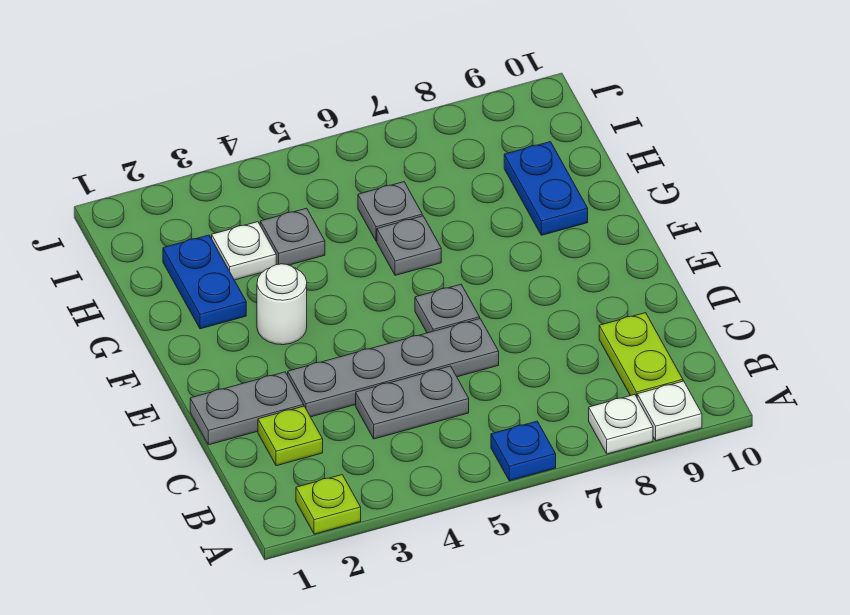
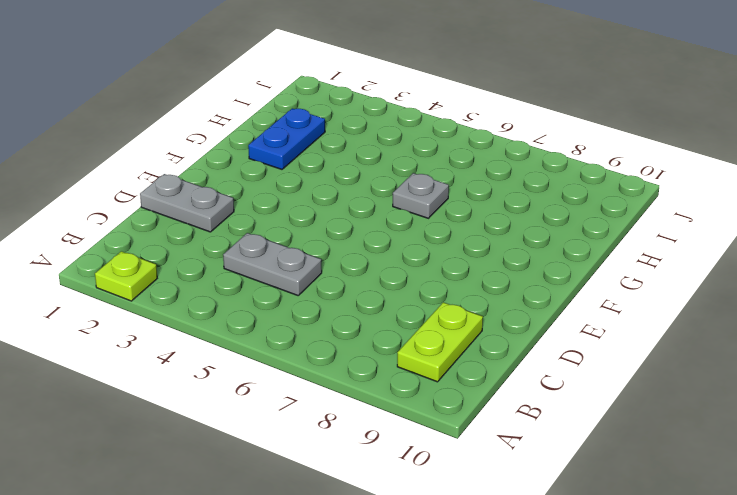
none -> blue plate A6 level 1
none -> white plate A8 level 1
none -> white plate A9 level 1

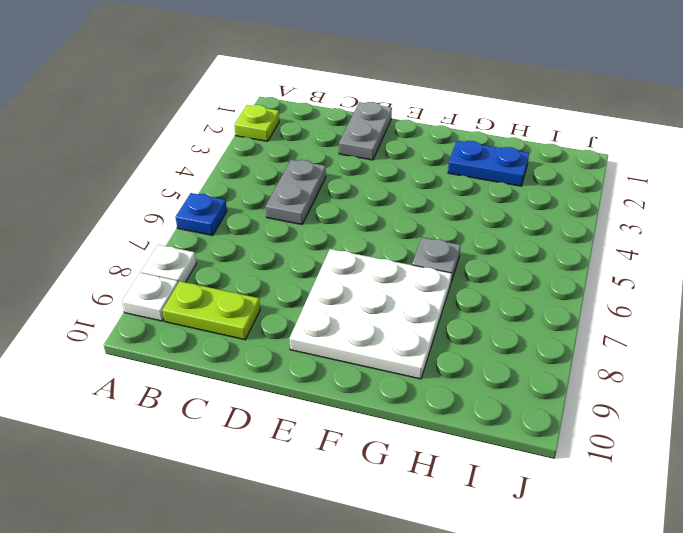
white plate E7:G9 level 1 -> blue plate G9:H9 level 1
none -> lime plate C2 level 1
none -> grey plate D3:D6 level 1
none -> grey plate E6 level 1

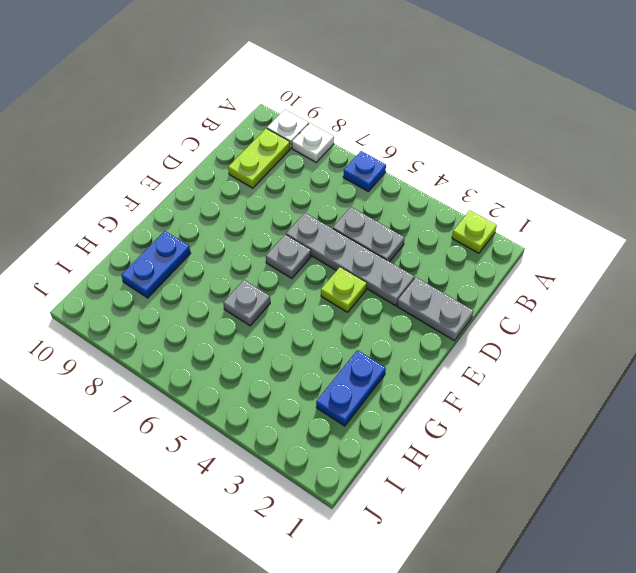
lime plate E4 level 1 -> lime plate C2 level 1
none -> white round brick F3 level 1
none -> white plate H3 level 1
none -> grey plate H4 level 1

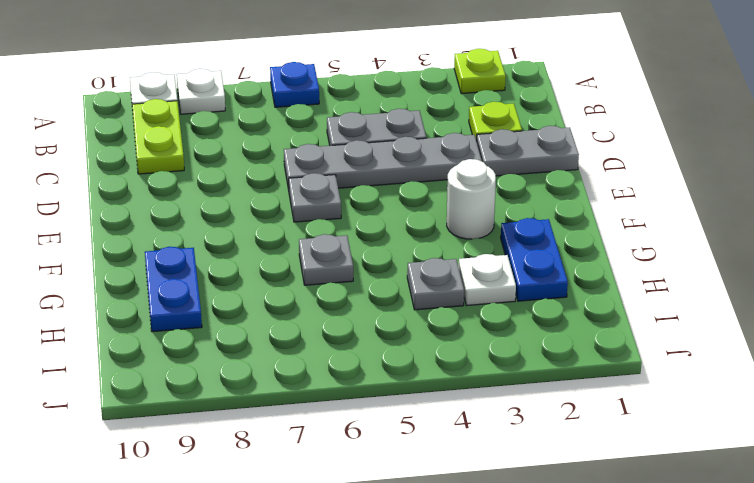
none -> grey plate H6 level 1

